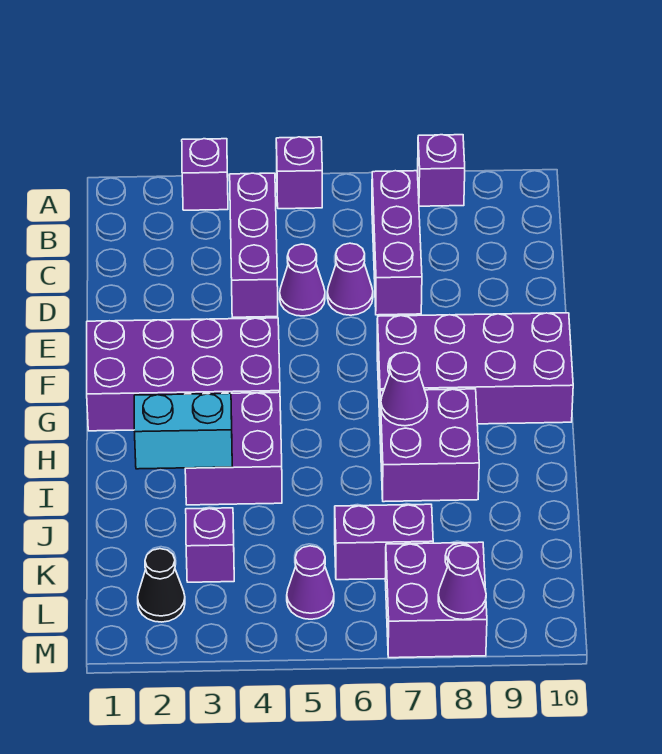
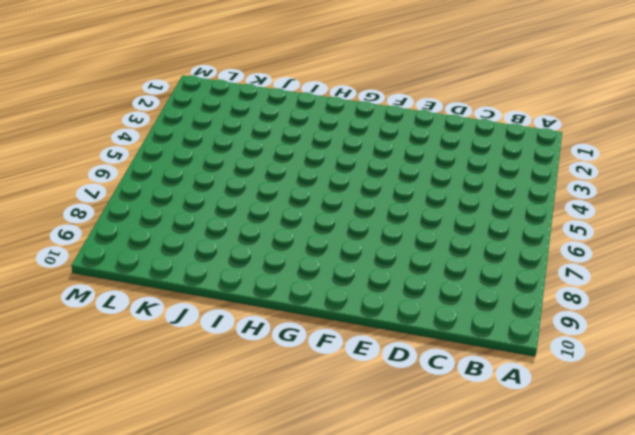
none -> purple brick A3 level 1
none -> purple brick A5 level 1
none -> purple brick A8 level 1

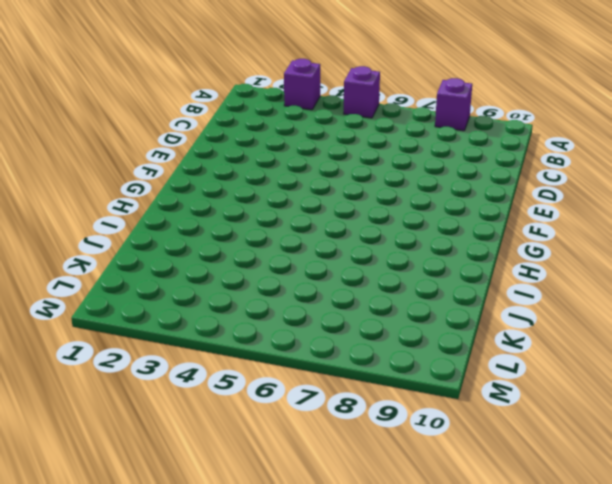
none -> purple brick B4:D4 level 1
none -> purple brick B7:D7 level 1
none -> purple cone D5 level 1

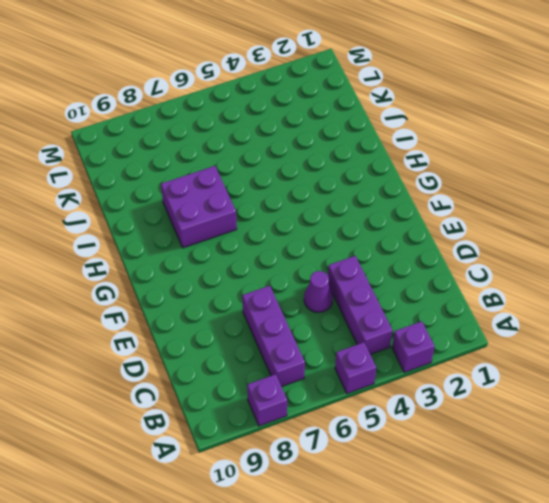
none -> purple cone D6 level 1
none -> purple brick F1:G4 level 1
none -> purple brick F7:G10 level 1

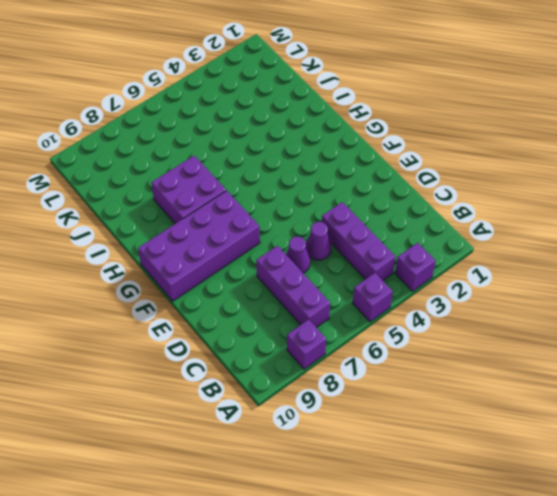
none -> purple brick F1:G4 level 1
none -> purple brick H3:I4 level 1
none -> purple brick K3 level 1

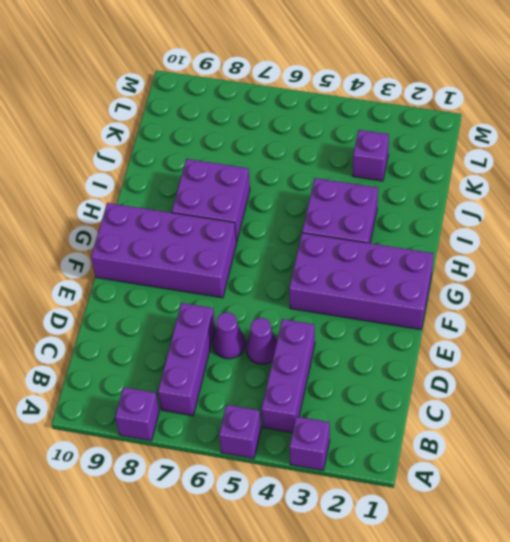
none -> purple brick K6:K7 level 1
none -> black cone L2 level 1
none -> purple cone L5 level 1

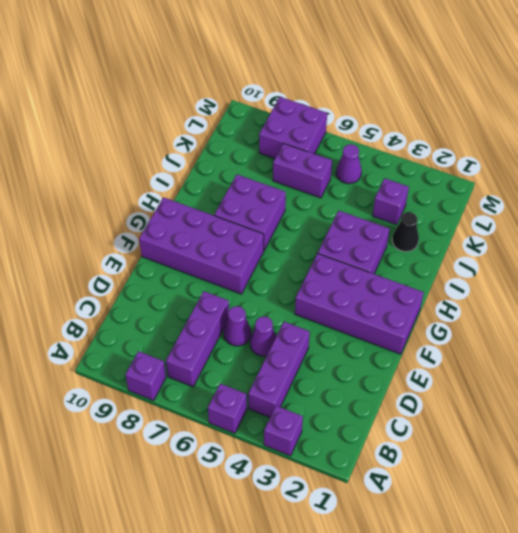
black cone J2 level 1 -> black cone L2 level 1
none -> purple cone H7 level 2
none -> cyan brick I2:I3 level 2
none -> purple cone M8 level 2

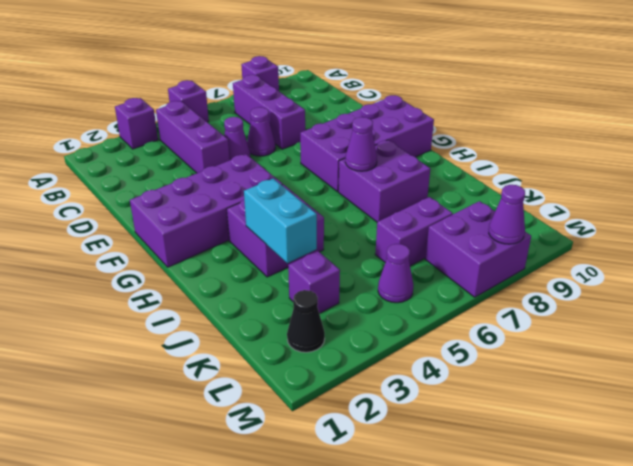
cyan brick I3:J3 level 2 -> cyan brick I2:I3 level 2

